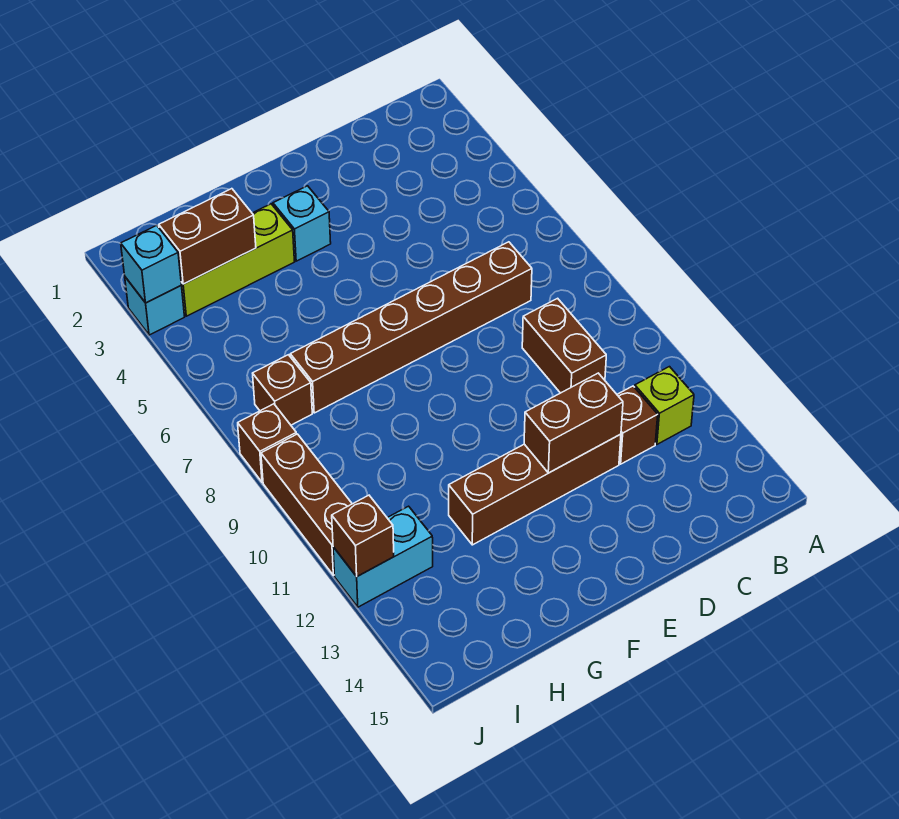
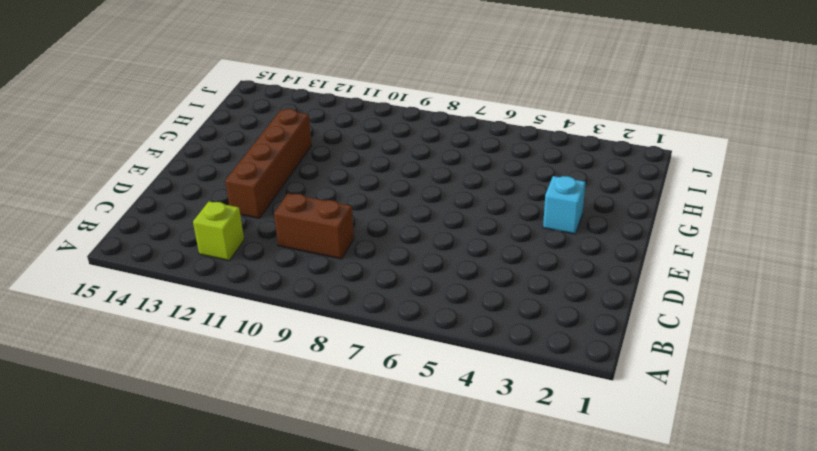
none -> brown brick C7:H7 level 1
none -> brown brick C12 level 1
none -> lime brick G3:I3 level 1

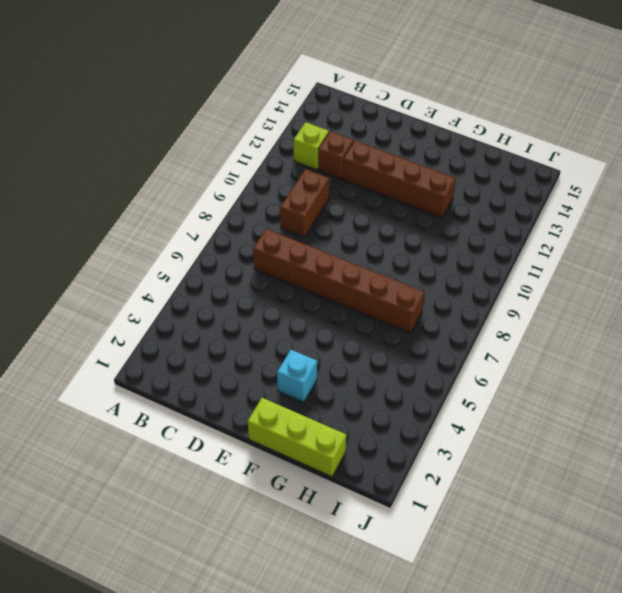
lime brick F1:H1 level 1 -> lime brick G3:I3 level 1
none -> brown brick I7 level 1
none -> cyan brick I12:J12 level 1
none -> cyan brick J3 level 1

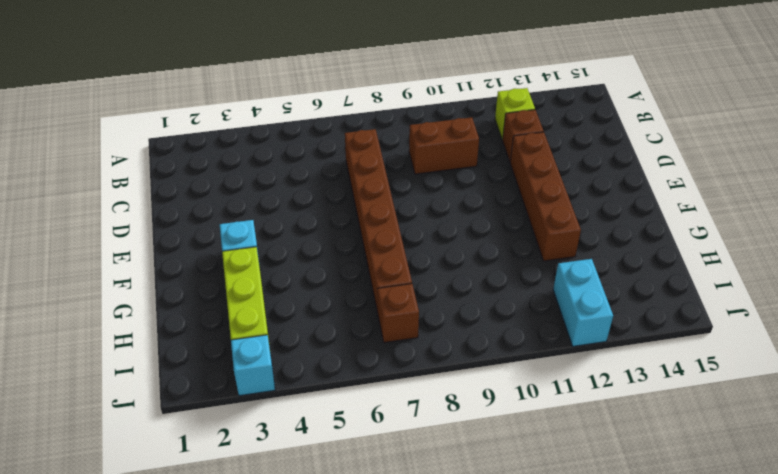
none -> brown brick J8 level 1
none -> brown brick J9:J11 level 1
none -> brown brick D12:E12 level 2

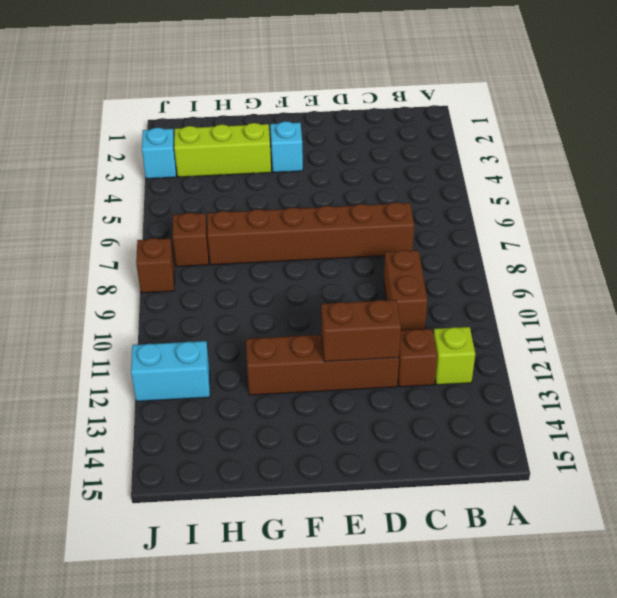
none -> brown brick J9:J11 level 1
none -> brown brick H3:I3 level 2
none -> cyan brick J3 level 2

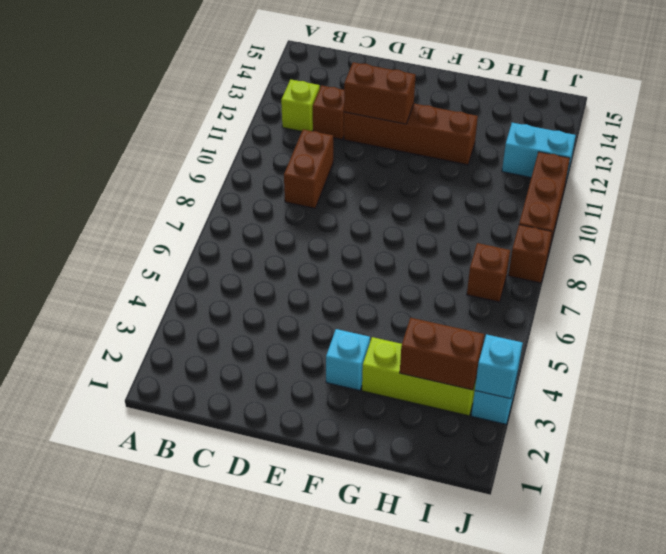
none -> brown brick C7:H7 level 1
none -> brown brick J12 level 2

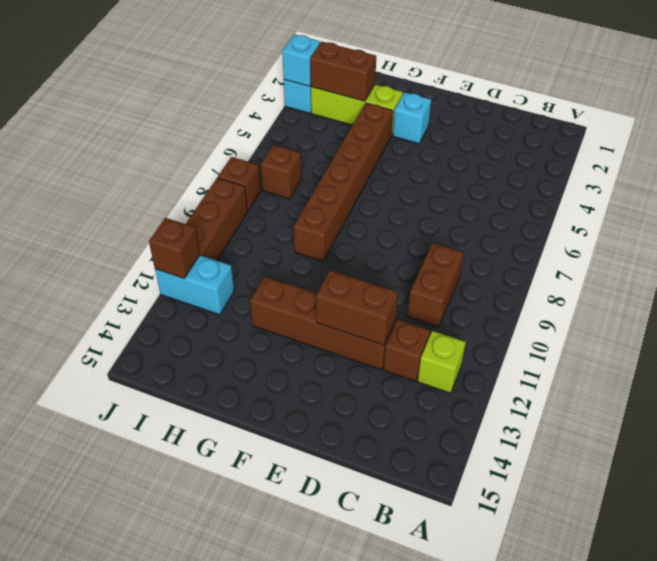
brown brick G4:G9 level 1 -> brown brick C7:H7 level 1

